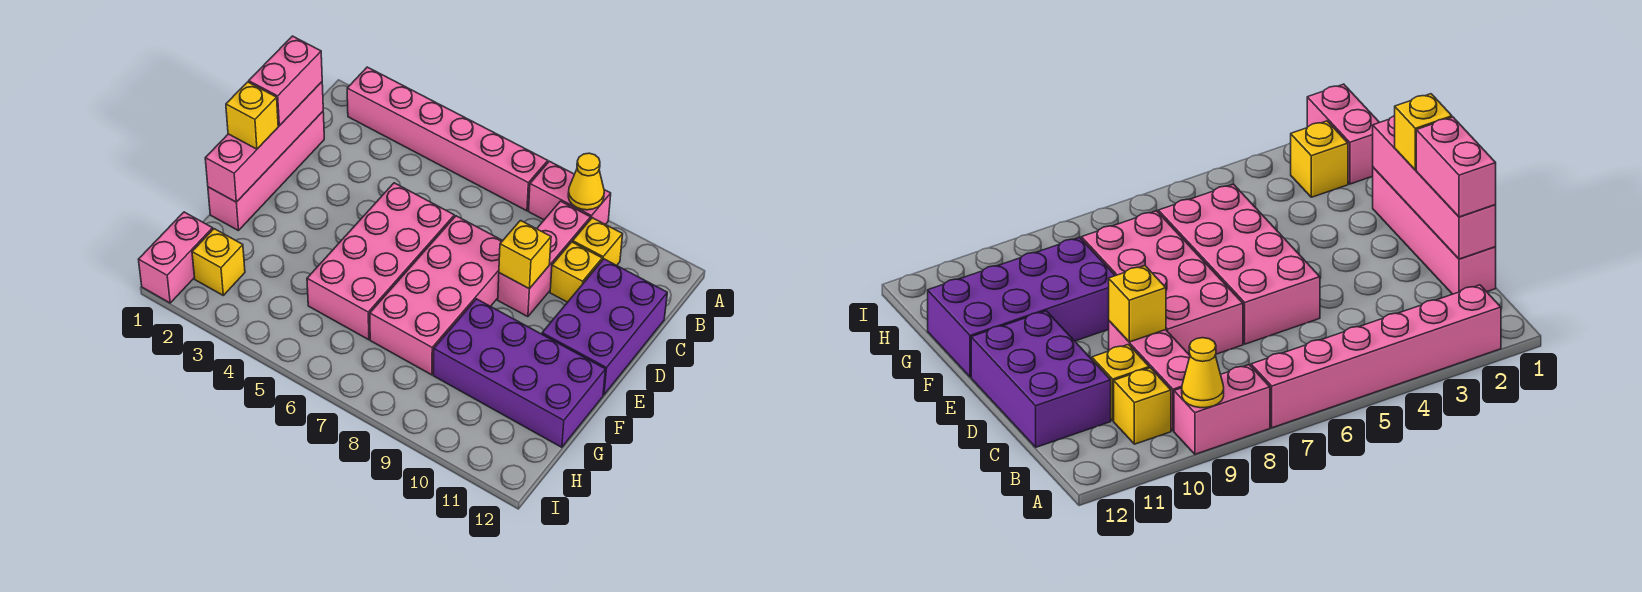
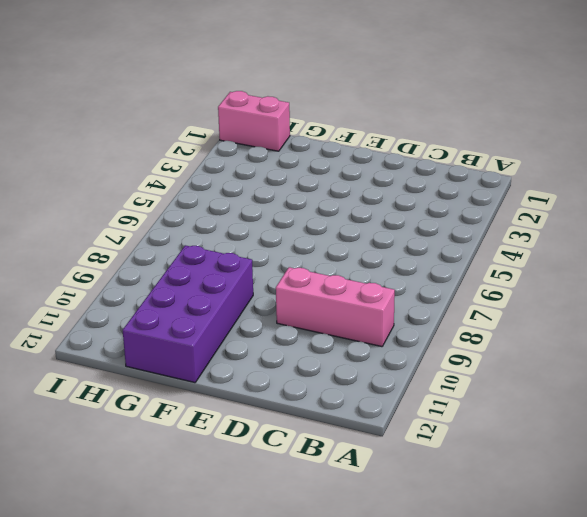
none -> pink brick A2:A7 level 1
none -> pink brick A8:A9 level 1
none -> yellow brick B10 level 1

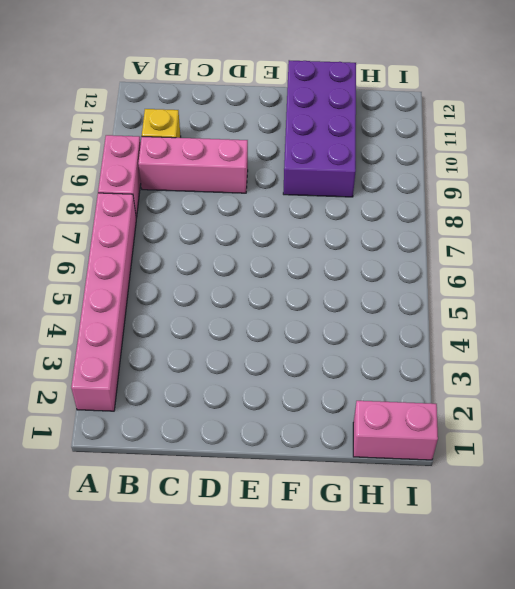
none -> pink brick C1:F1 level 1
none -> yellow brick C10 level 1
none -> purple brick C11:E12 level 1

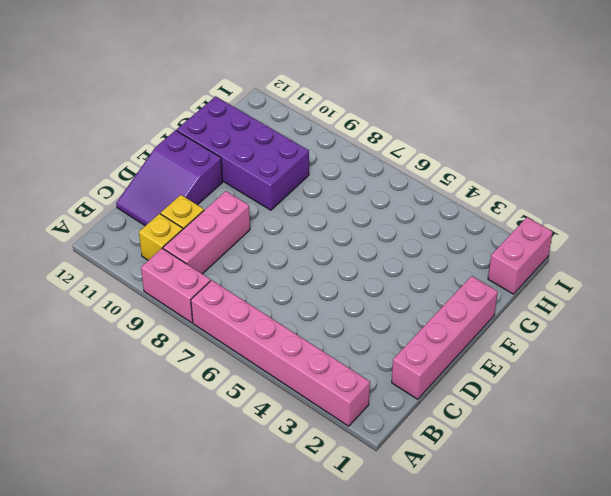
purple slope C11:E12 level 1 top E -> purple brick C11:E12 level 1
none -> pink brick D5:G6 level 1
none -> pink brick D7:G8 level 1
none -> yellow brick H2 level 1

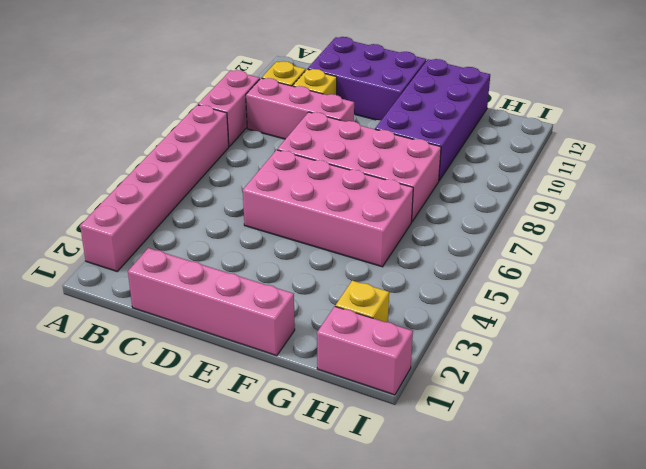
none -> yellow cone A9 level 2
none -> pink brick C1:F1 level 2
none -> yellow brick D9 level 2

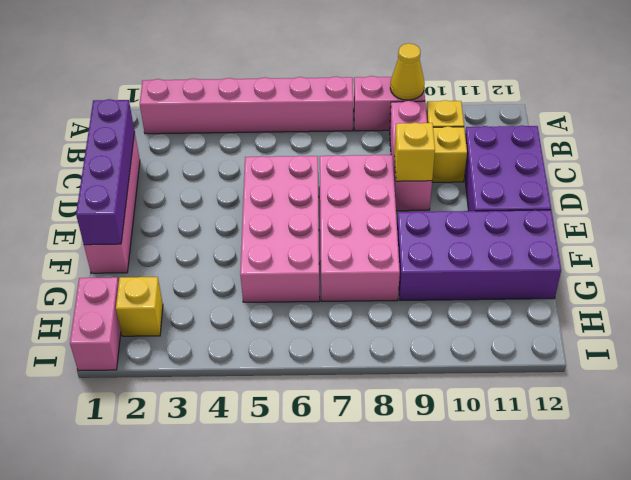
purple brick C1:F1 level 2 -> pink brick C1:F1 level 2
none -> pink brick C1:D1 level 3
none -> yellow brick E1 level 3

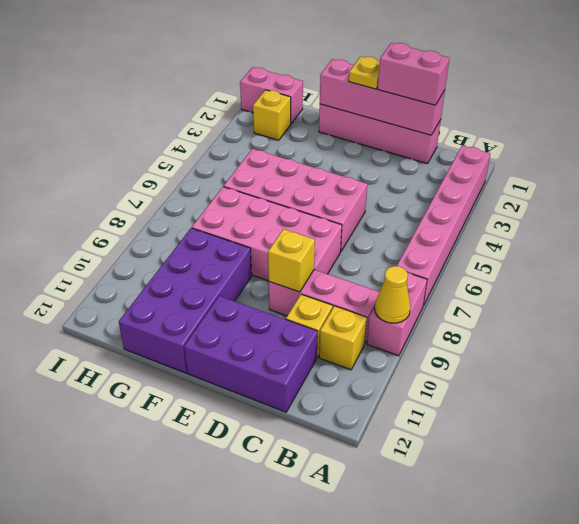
yellow plate E1 level 3 -> yellow brick E1 level 3

